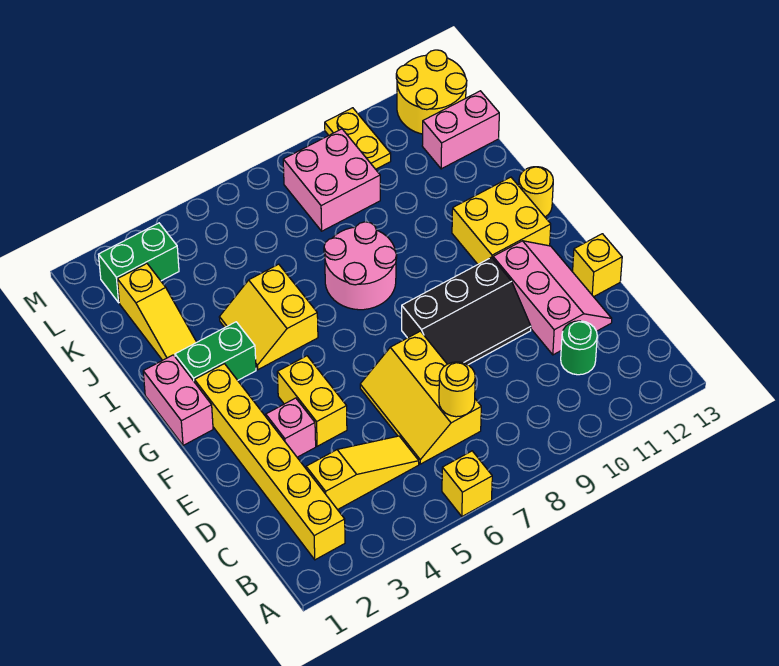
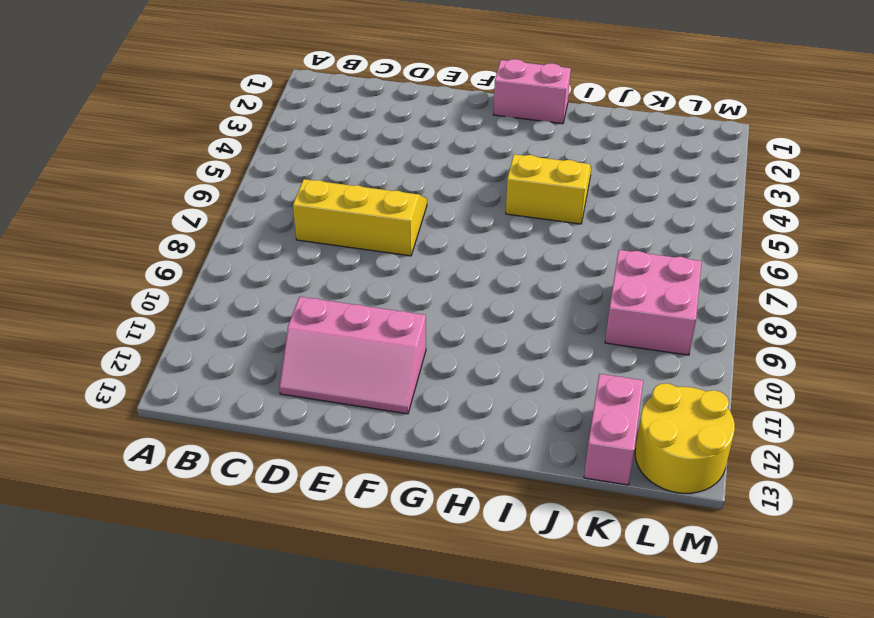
none -> yellow brick A6 level 1
none -> yellow brick B2:G2 level 1
none -> yellow slope C3:C5 level 1 top 3

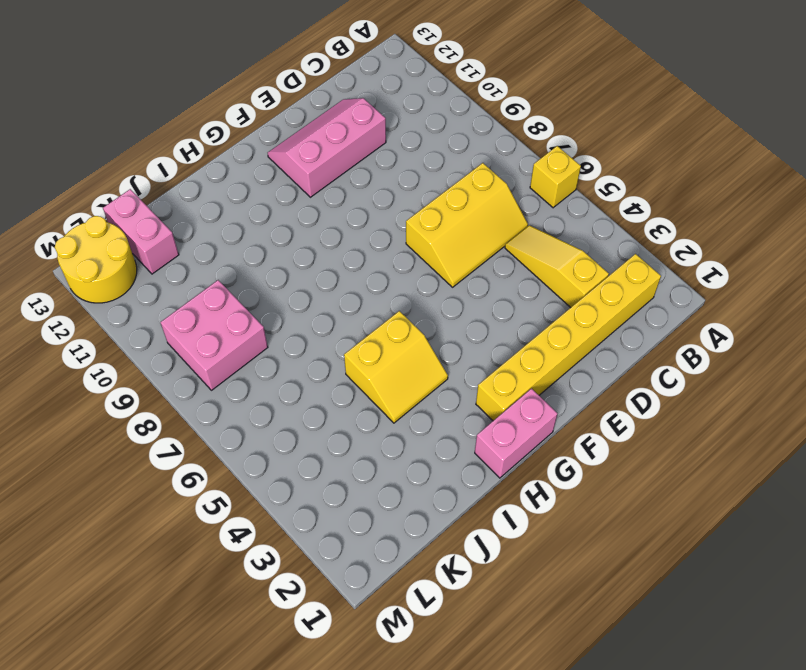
none -> green round brick C11 level 1
none -> pink brick E3 level 1
none -> yellow brick E4:F4 level 1

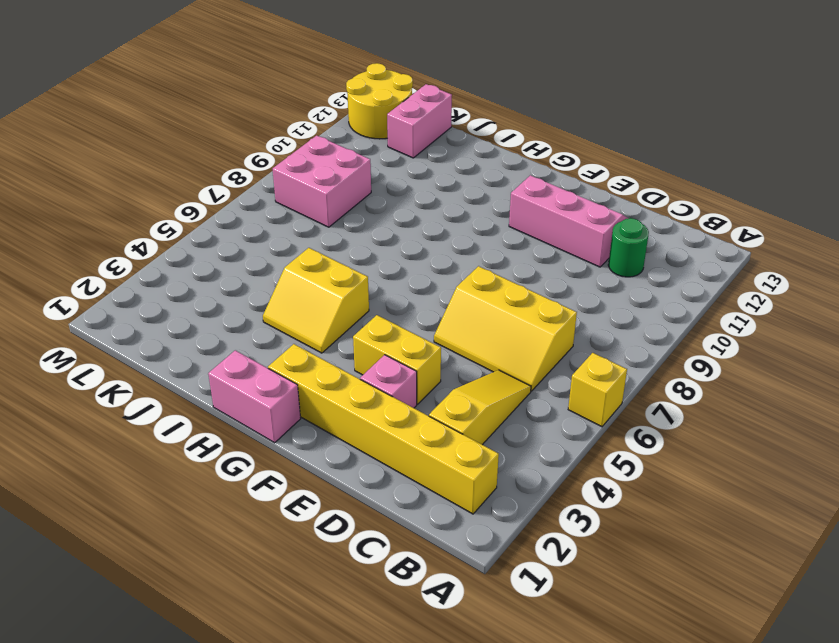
none -> black slope E8:F10 level 1 top F
none -> yellow brick E13 level 1
none -> yellow brick G11:H12 level 1

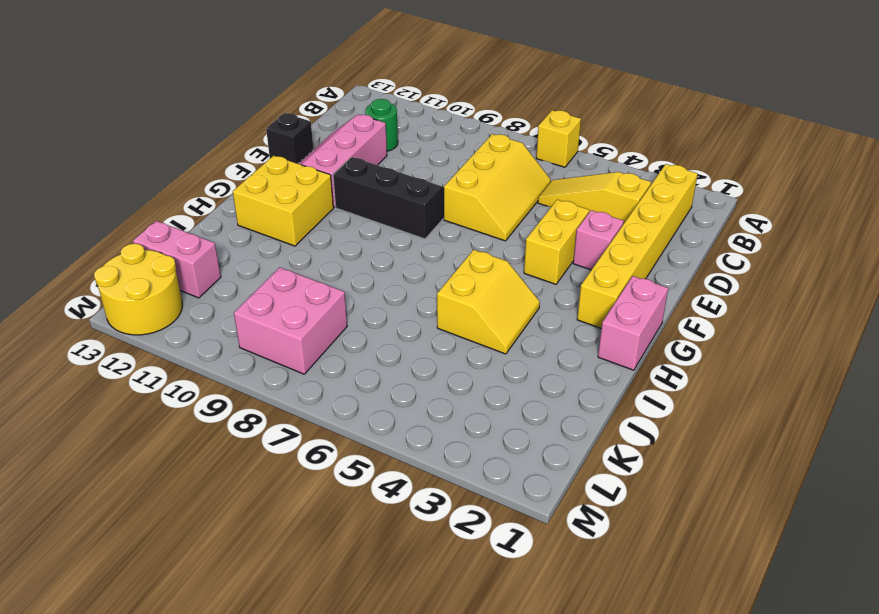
black brick E13 level 1 -> yellow brick E13 level 1
none -> green brick H2:H3 level 1
none -> pink round brick H7:I8 level 1
none -> yellow round brick H13 level 1

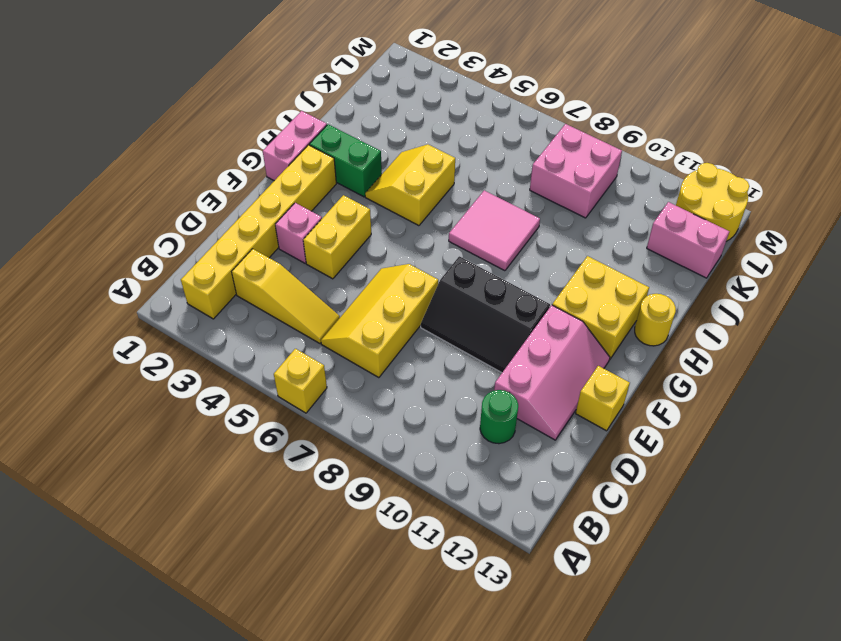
pink tile H7:I8 level 1 -> pink round brick H7:I8 level 1
none -> yellow slope I2:K2 level 1 top K
none -> green brick L2:L3 level 1
none -> yellow plate L10:M10 level 1

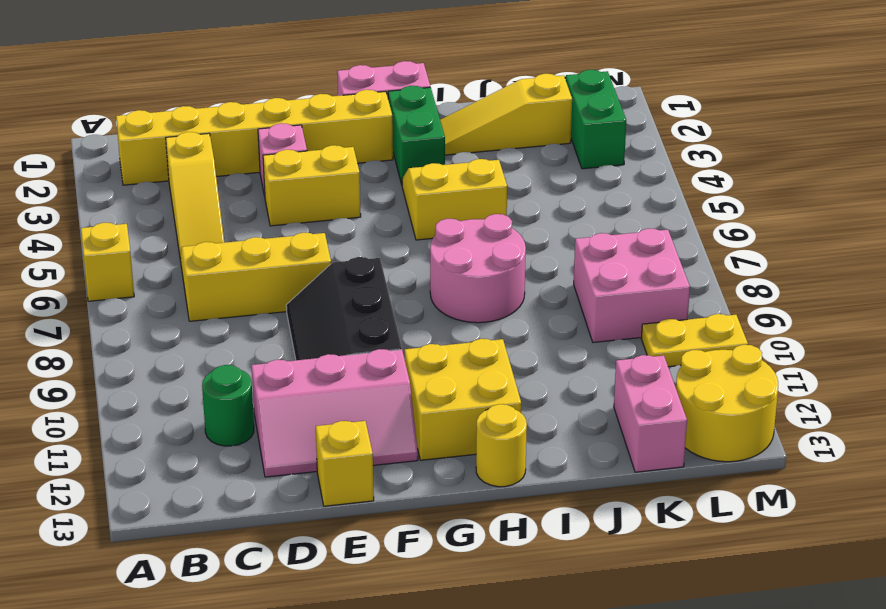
none -> yellow round brick C7 level 2

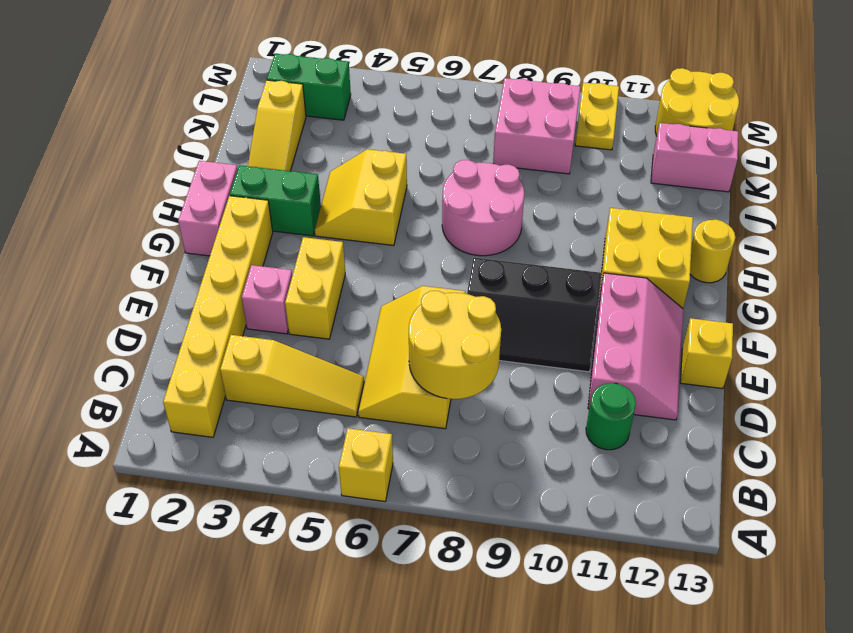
yellow round brick C7:D8 level 2 -> yellow round brick C7 level 2

